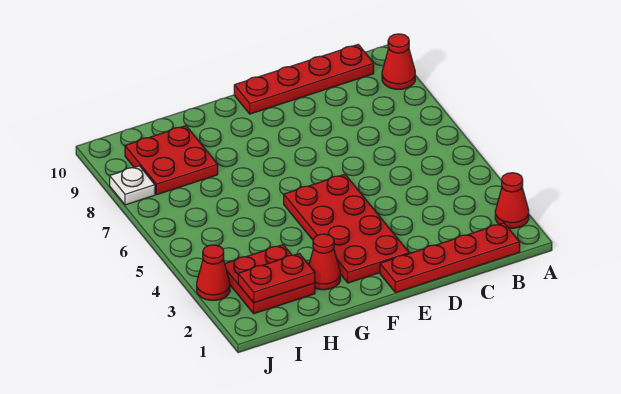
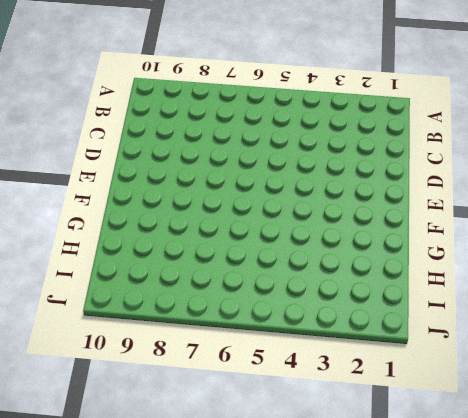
none -> red cone A2 level 1
none -> red cone A9 level 1

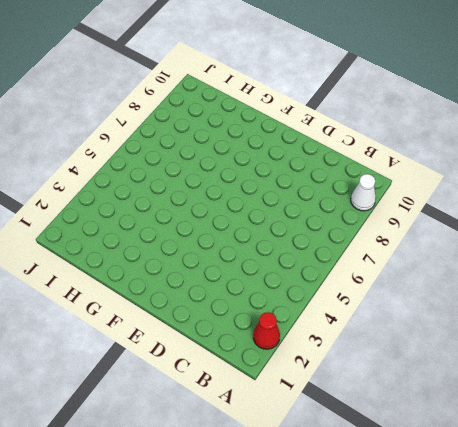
white cone A9 level 1 -> red cone A9 level 1
none -> red plate B1:E1 level 1
none -> red plate B10:E10 level 1

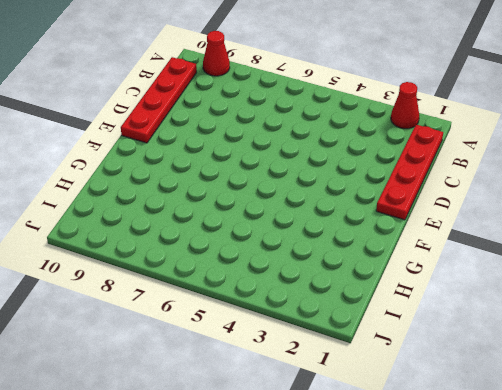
none -> red plate E2:F5 level 1
none -> red cone G2 level 1

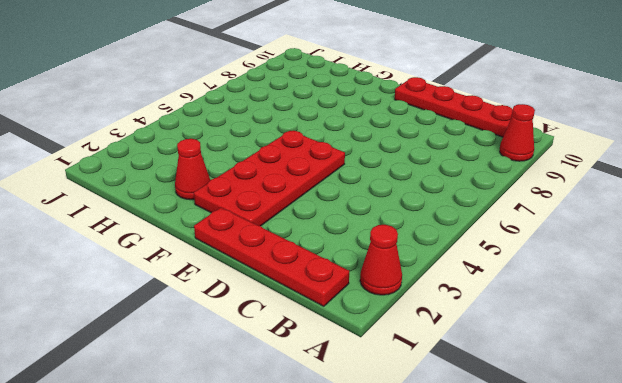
none -> red plate H2:I3 level 1
none -> red plate H8:I9 level 1

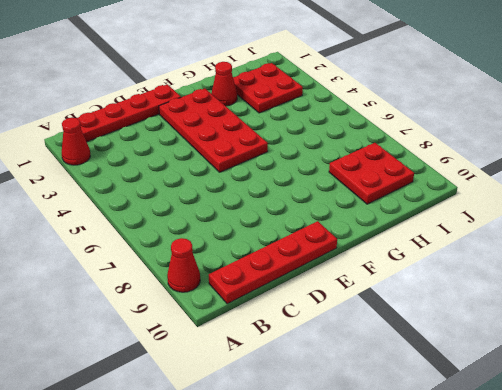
none -> red cone J3 level 1
none -> white plate J8 level 1

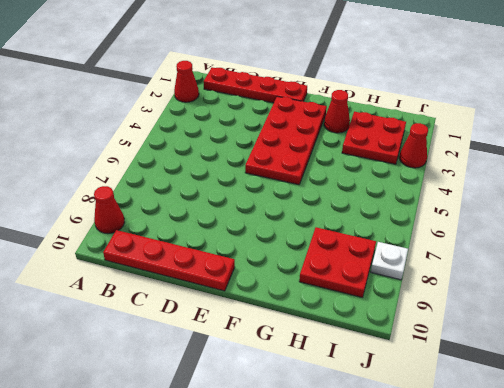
none -> red plate H2:I2 level 2

